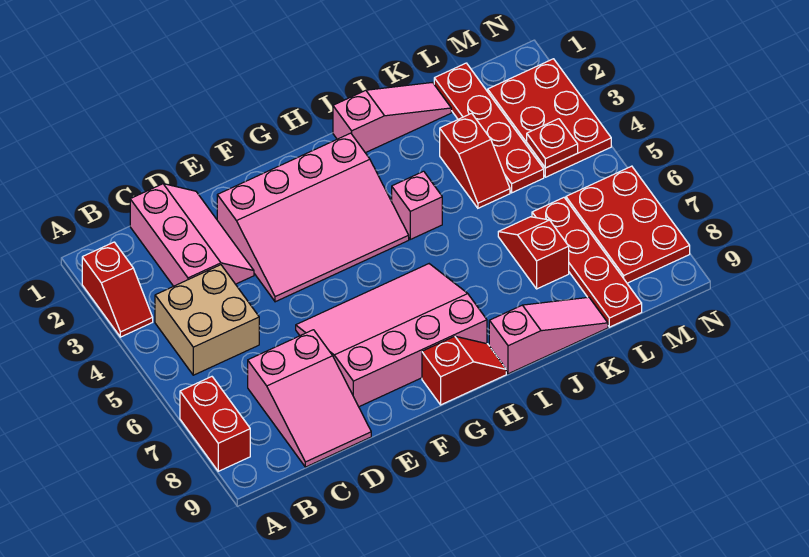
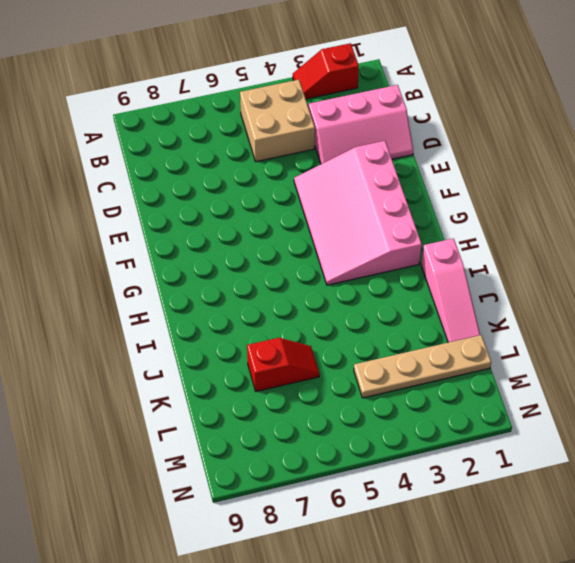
tan plate L1:L4 level 1 -> red plate L1:L4 level 1
none -> red brick A7:A8 level 1
none -> pink slope C7:D9 level 1 top 7
none -> pink slope E6:H8 level 1 top 8

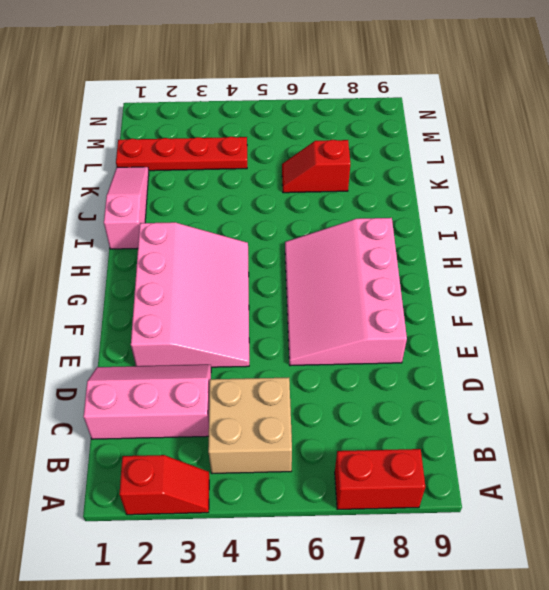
none -> pink slope C7:D9 level 1 top 7
none -> red slope G9:H9 level 1 top G
none -> pink brick I4 level 1

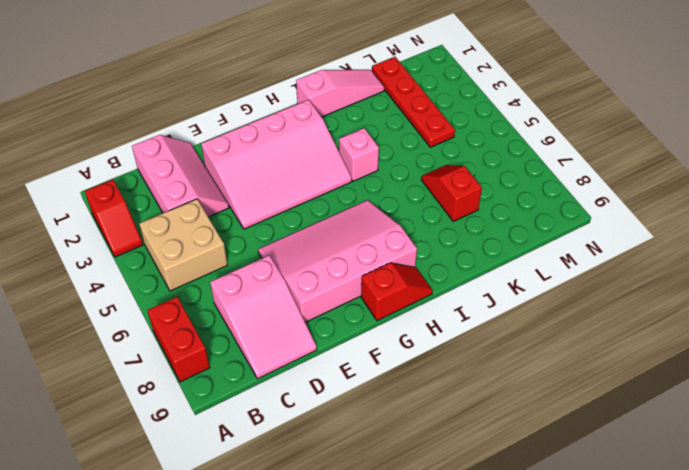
none -> pink slope I9:K9 level 1 top I
none -> red slope K3:K4 level 1 top 3
none -> red plate L6:L9 level 1

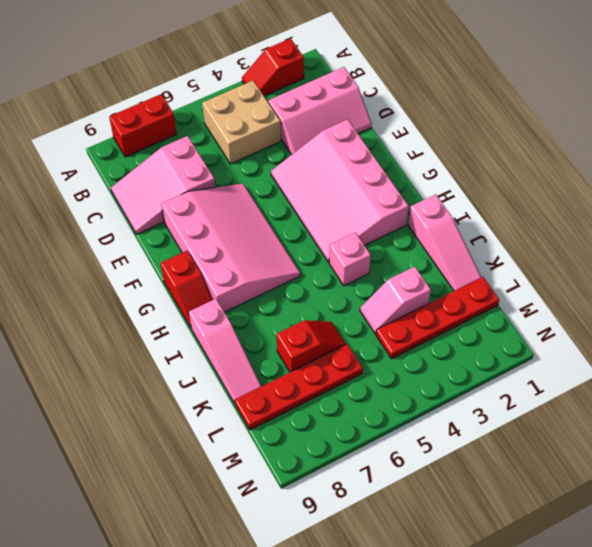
pink slope K3:K4 level 1 top 3 -> red slope K3:K4 level 1 top 3
none -> red plate M2:N4 level 1
none -> red plate M6:N8 level 1
none -> red plate M4 level 2

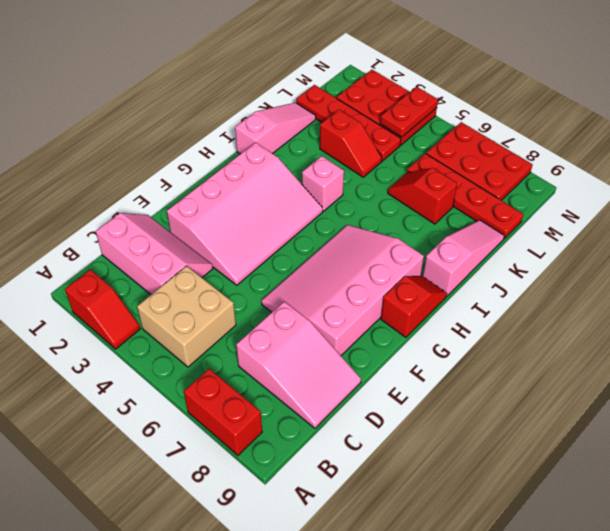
red plate M4:N4 level 2 -> red plate M4 level 2

